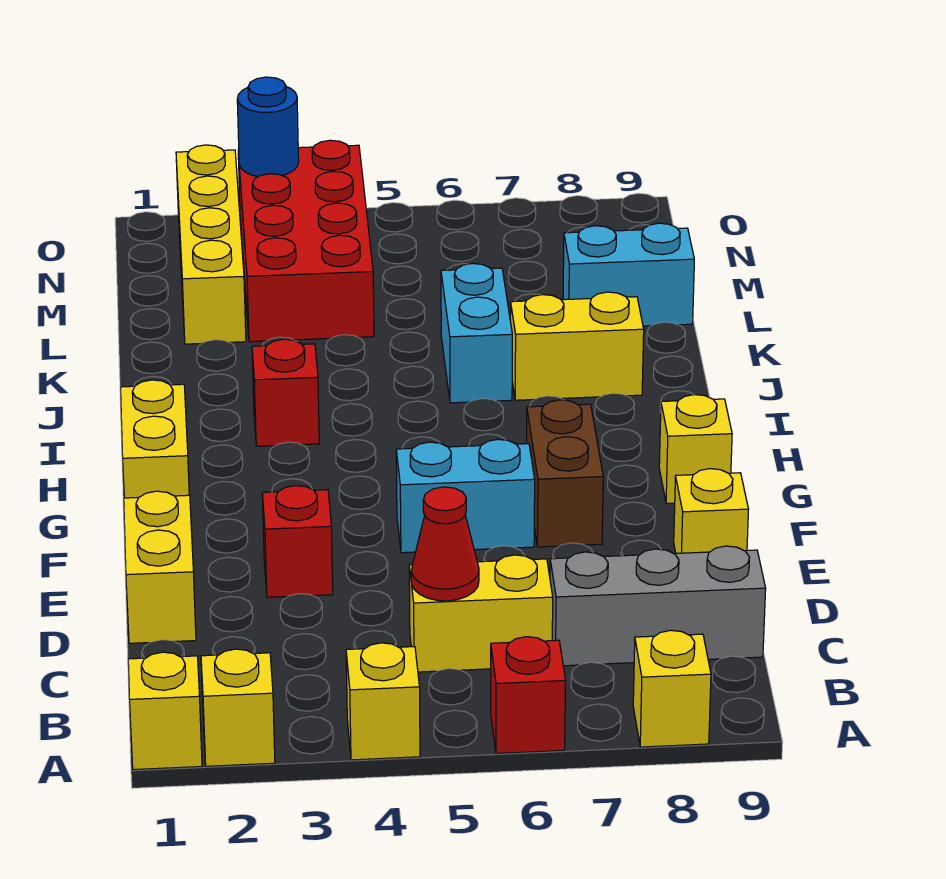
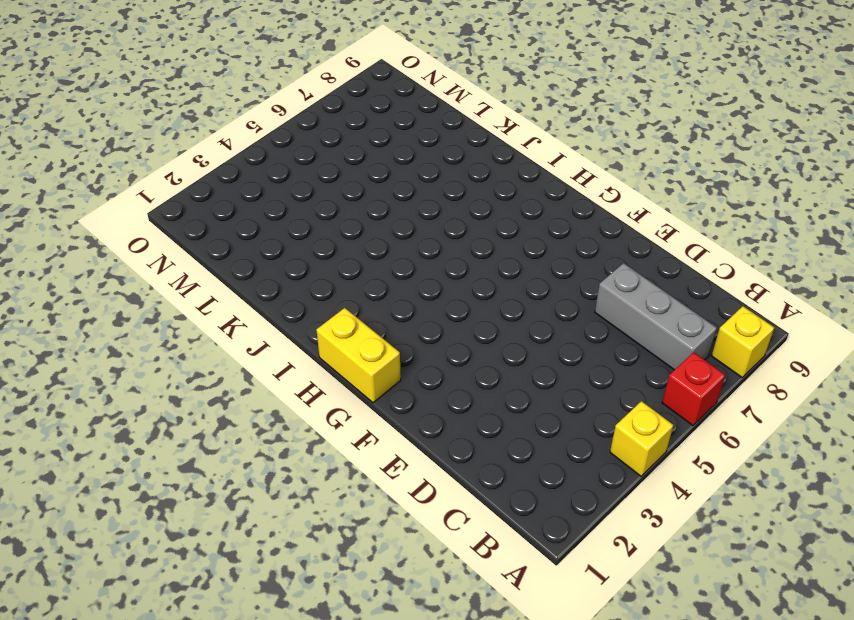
grey brick B7:D7 level 1 -> grey brick C7:C9 level 1
none -> yellow brick A1 level 1
none -> yellow brick A2 level 1
none -> yellow brick C5:C6 level 1

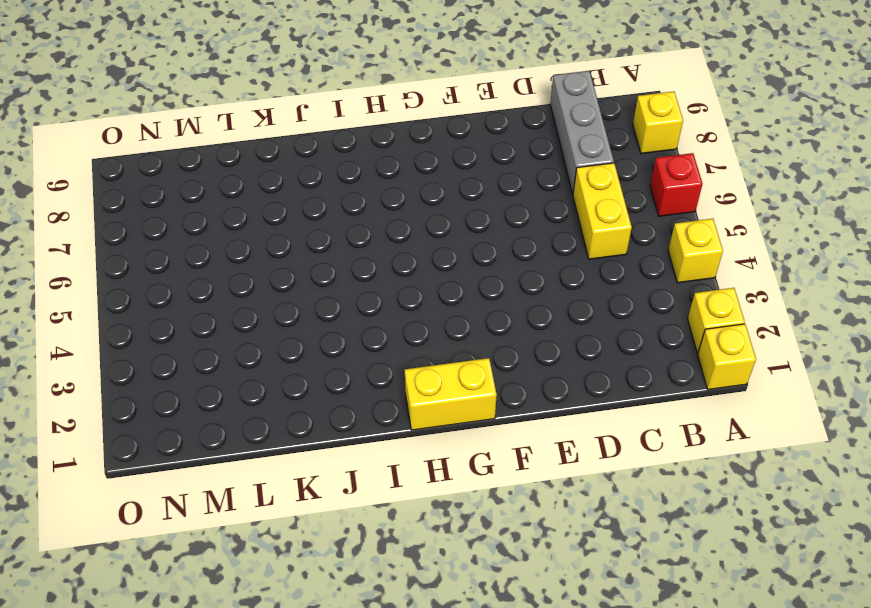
none -> yellow brick D1:E1 level 1
none -> red brick E3 level 1
none -> yellow brick E9 level 1

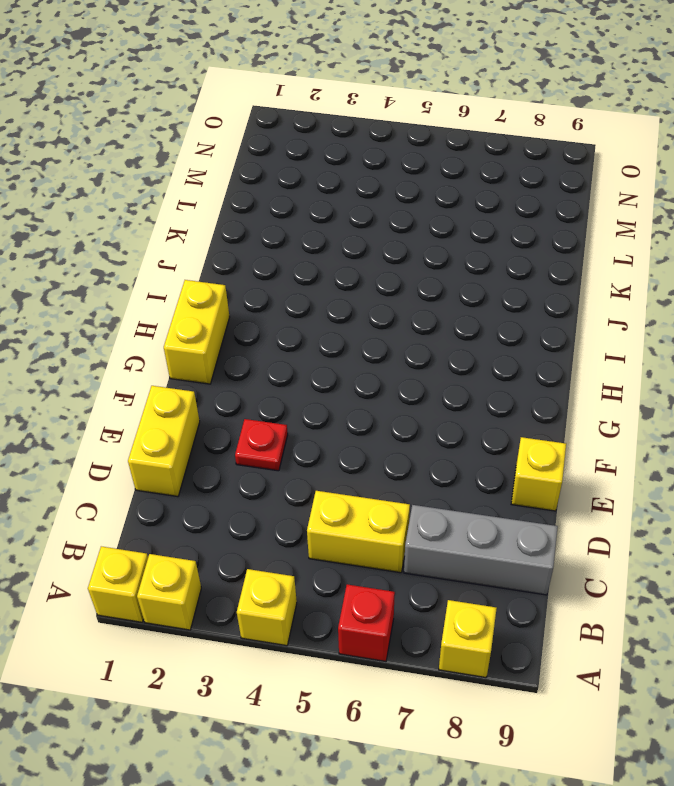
red plate E3 level 1 -> red brick E3 level 1
none -> cyan brick F5:F6 level 1
none -> brown brick F7:G7 level 1
none -> yellow brick G9 level 1

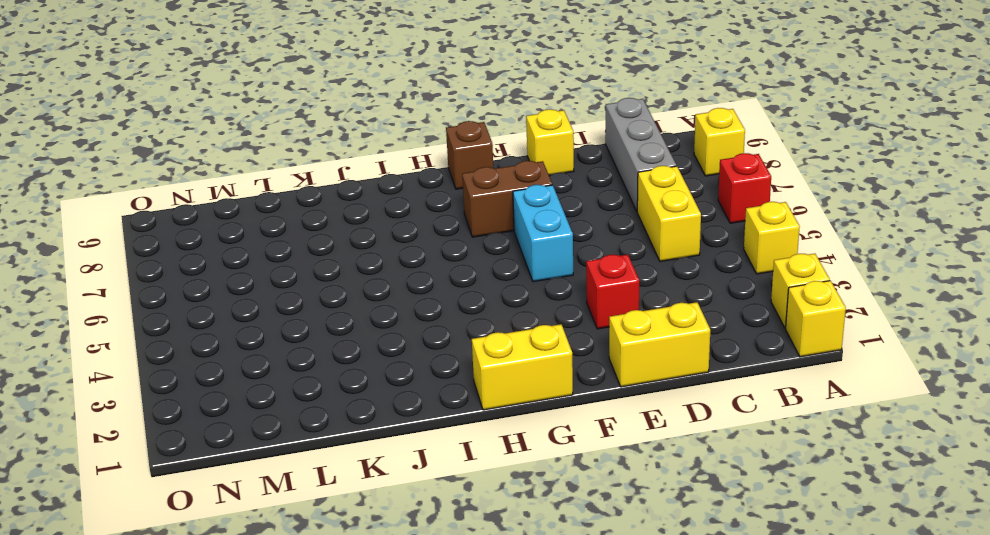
brown brick G9 level 1 -> yellow brick G9 level 1
none -> red brick I3 level 1
none -> cyan brick J6:K6 level 1
none -> yellow brick J7:J8 level 1

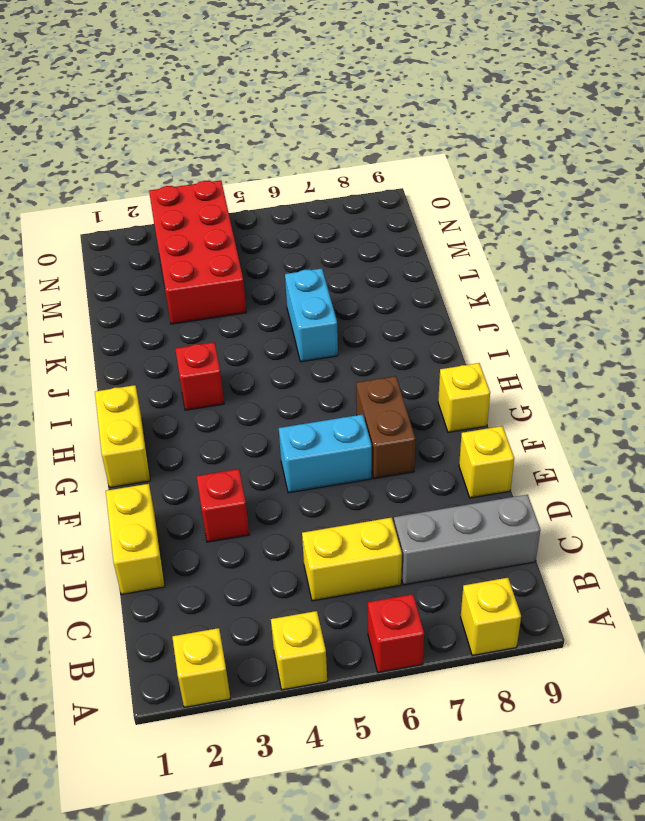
none -> yellow brick A1 level 1
none -> yellow brick J7:J8 level 1
none -> yellow brick L2:O2 level 1

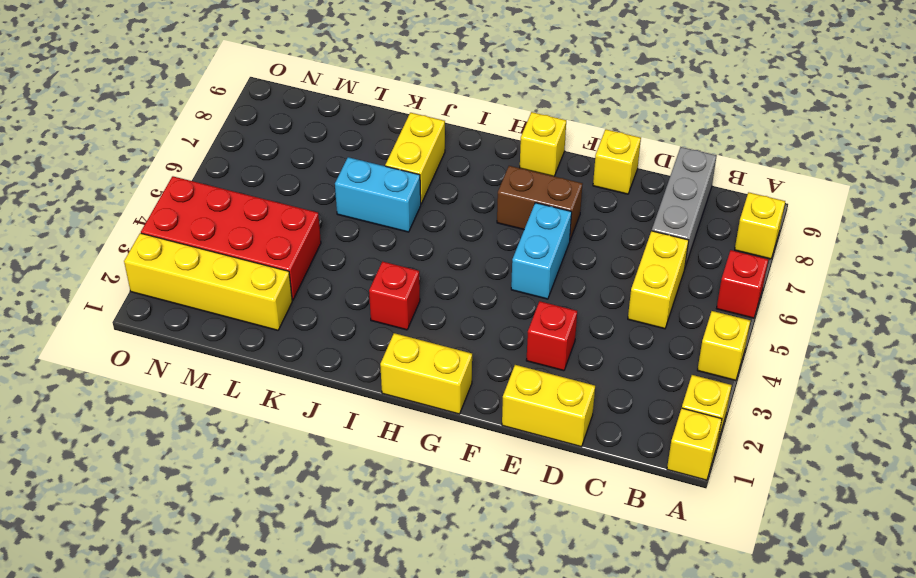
none -> cyan brick L8:L9 level 1
none -> red cone C5 level 2
none -> blue round brick O3 level 2

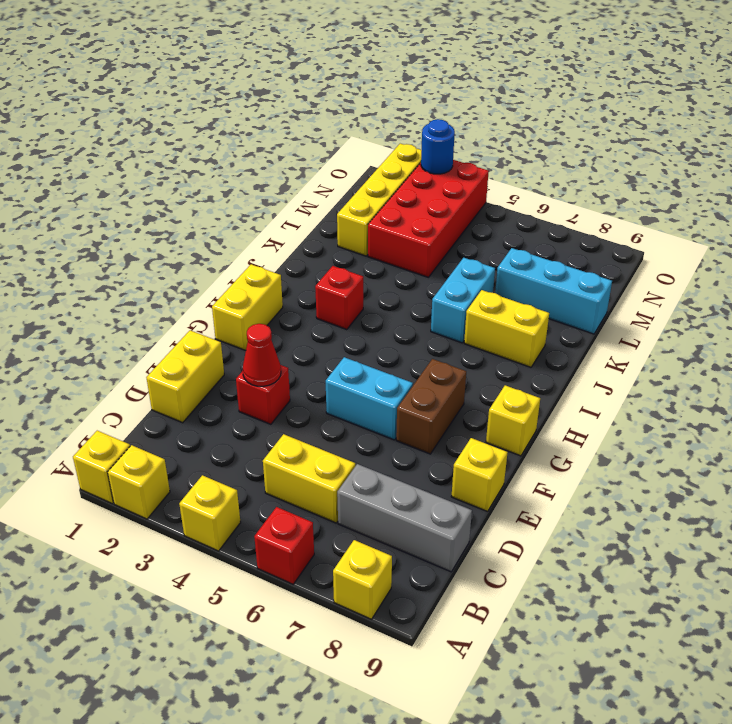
red cone E3 level 2 -> red cone C5 level 2
cyan brick L7:L9 level 1 -> cyan brick L8:L9 level 1

